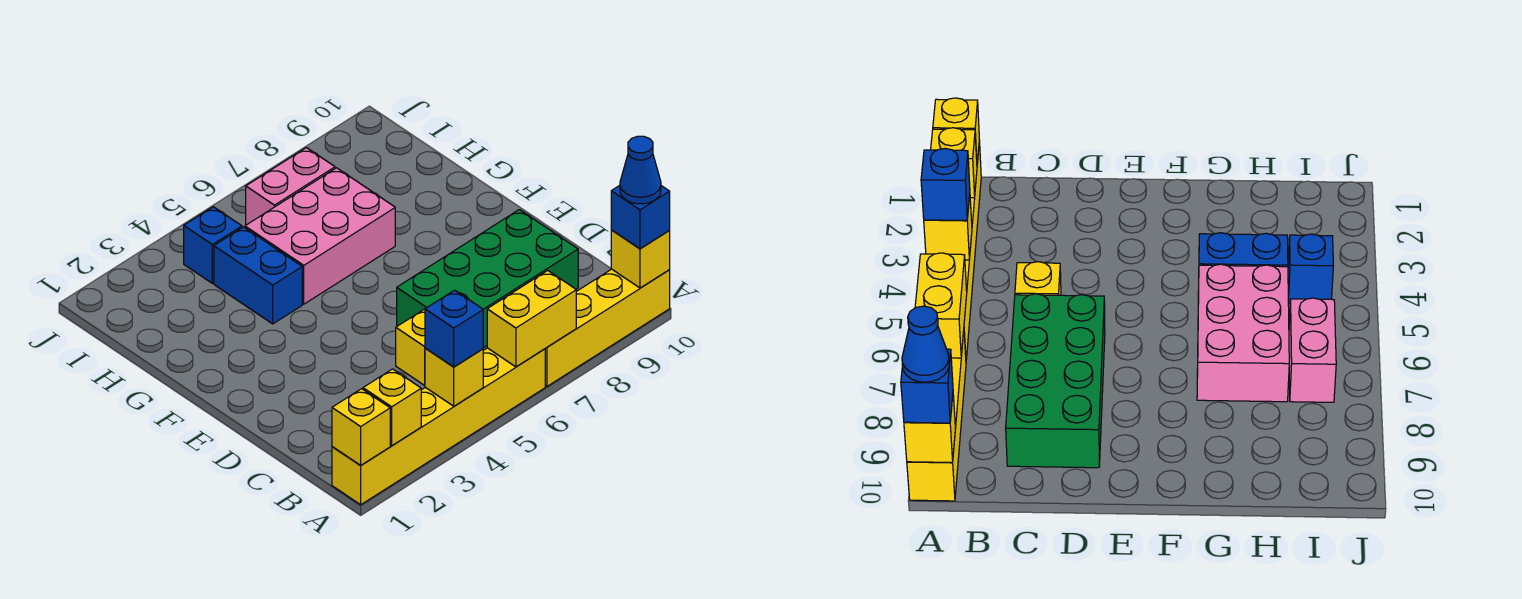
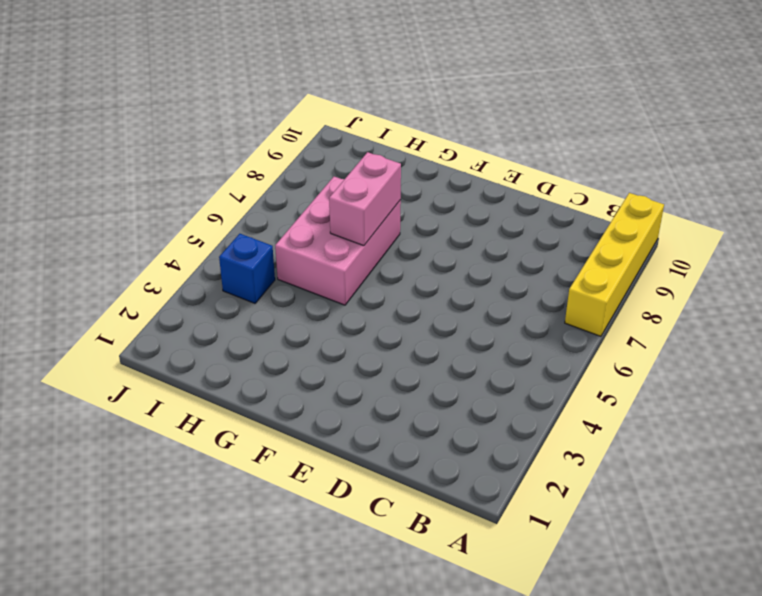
pink brick G6:G7 level 2 -> pink brick I6:I7 level 1
none -> yellow brick A1:A6 level 1
none -> yellow brick C5 level 1
none -> green brick C6:D9 level 1

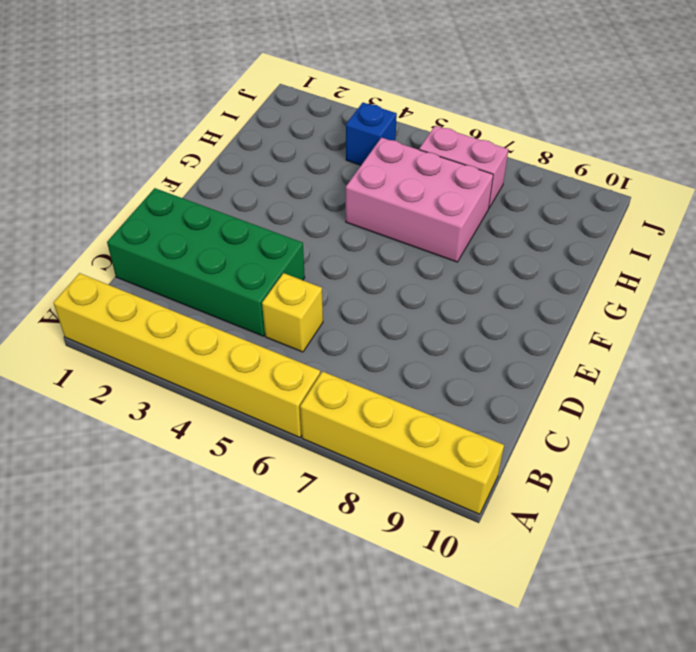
green brick C1:D4 level 1 -> green brick C6:D9 level 1
none -> blue brick G4:H4 level 1
none -> yellow brick A1 level 2
none -> yellow brick A2 level 2

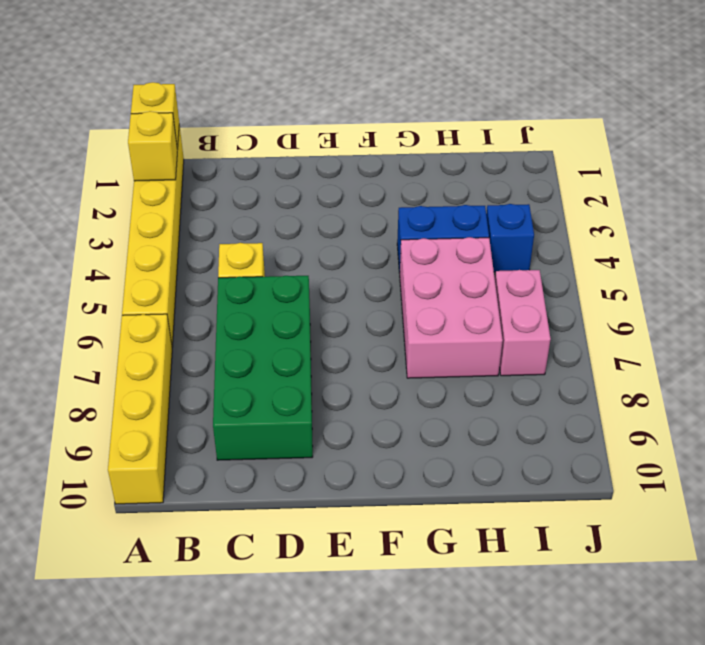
none -> yellow brick A4 level 2
none -> yellow brick A6:A7 level 2
none -> yellow brick A10 level 2

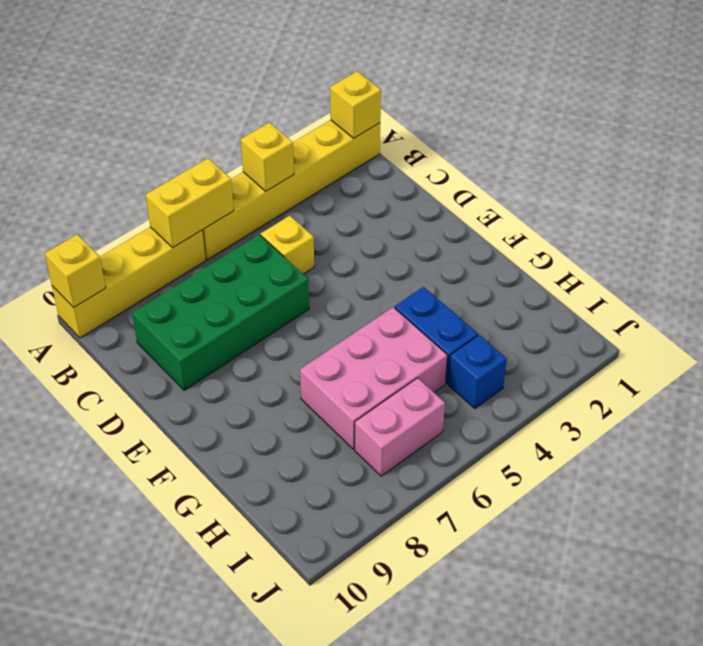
none -> yellow brick A2 level 2
none -> blue brick A4 level 3
none -> blue brick A10 level 3

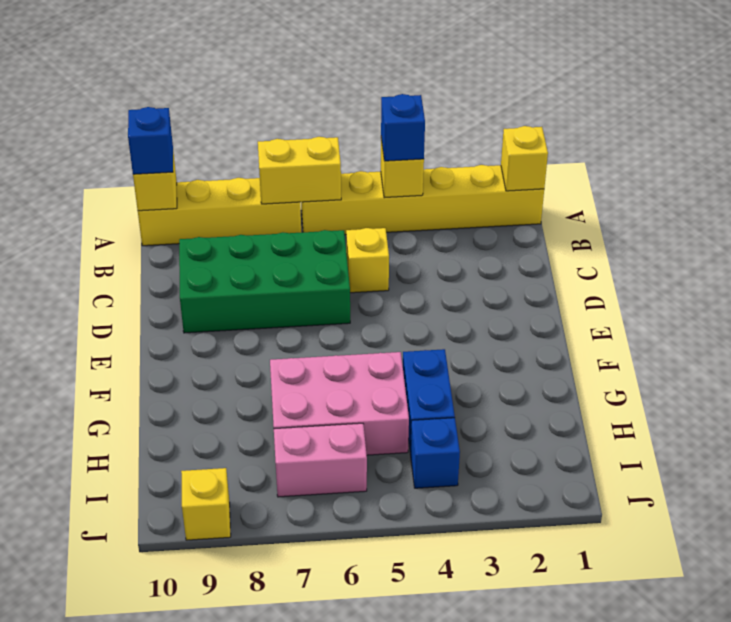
yellow brick J9 level 1 -> yellow brick A2 level 2
none -> blue cone A10 level 4

